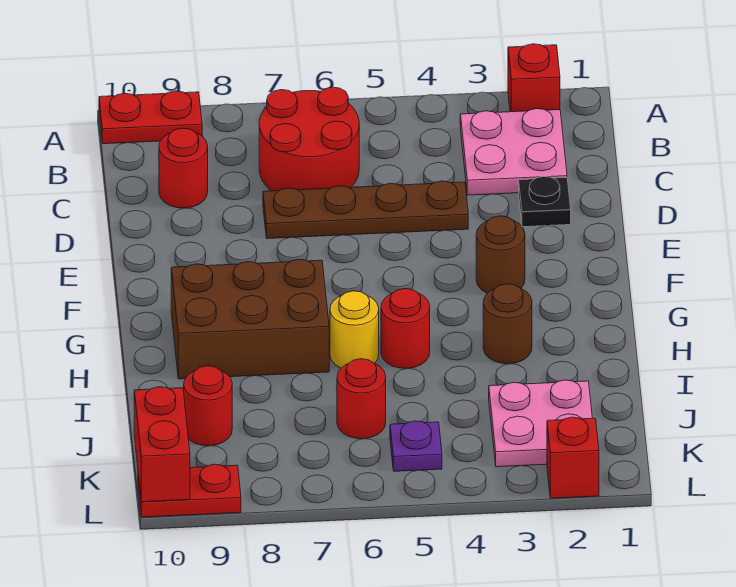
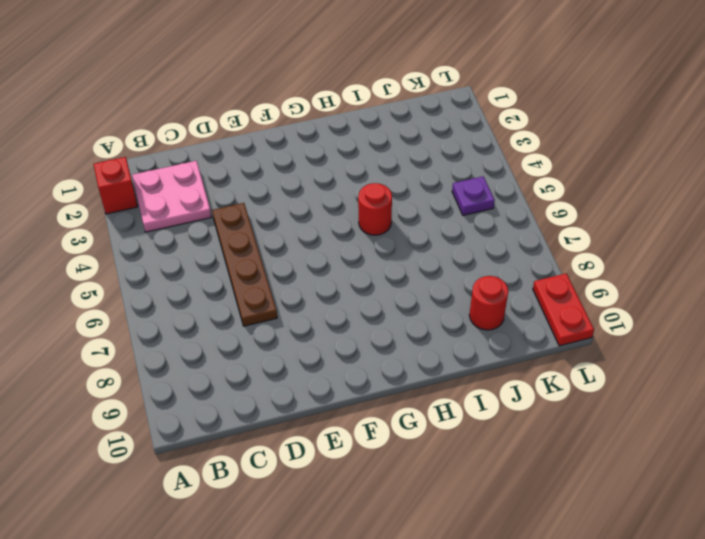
none -> red plate A9:A10 level 1
none -> red round brick B6:C7 level 1
none -> red round brick C9 level 1

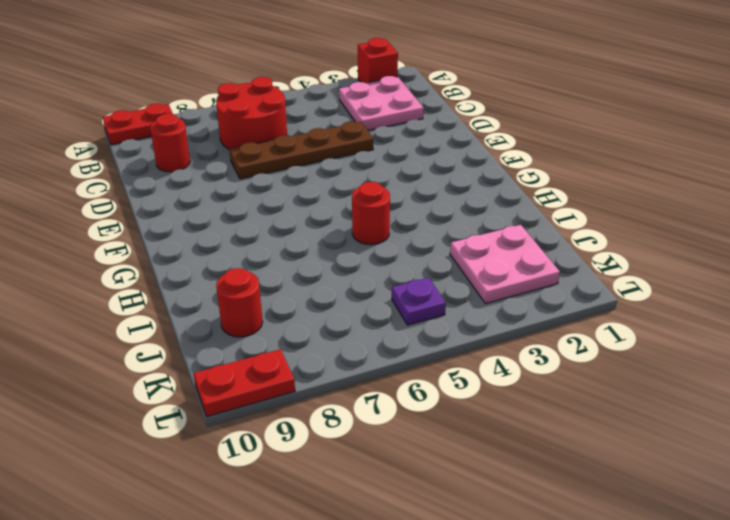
none -> black plate D2 level 1
none -> brown round brick F3 level 1
none -> brown brick G7:H9 level 1

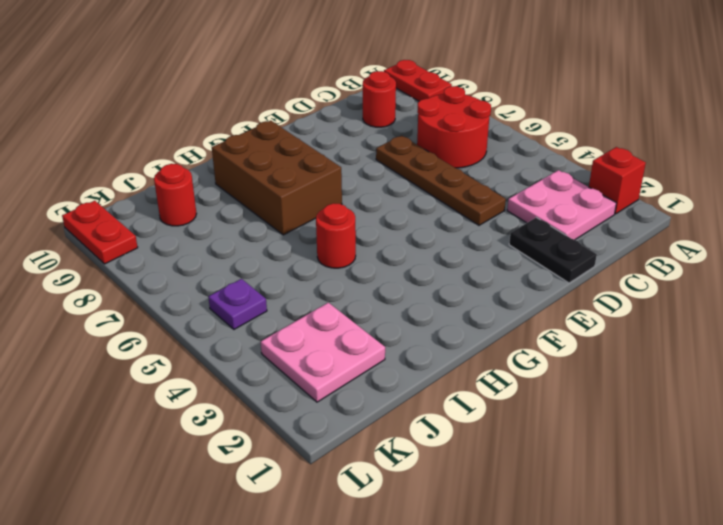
black plate D1:D2 level 1 -> black plate D2 level 1
none -> brown round brick F3 level 1
none -> brown round brick H3 level 1
none -> yellow round brick H6 level 1

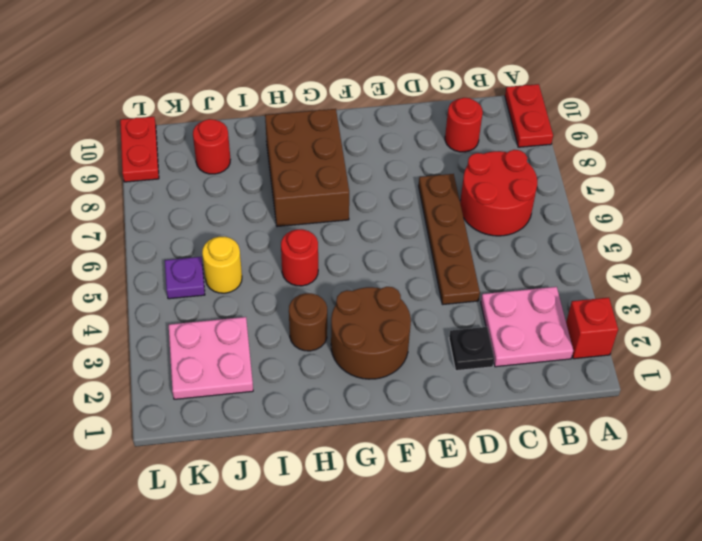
brown round brick F2:G3 level 1 -> brown round brick F3 level 1
yellow round brick J5 level 1 -> yellow round brick H6 level 1
none -> red round brick J6 level 1
none -> red brick L2 level 1
none -> red brick K10:L10 level 2

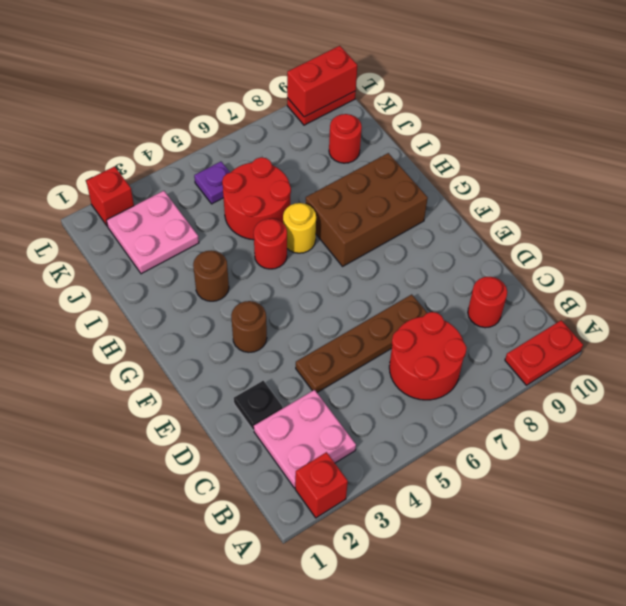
red round brick I5:J6 level 1 -> red round brick J6 level 1
red brick L9:L10 level 2 -> red brick K10:L10 level 2

